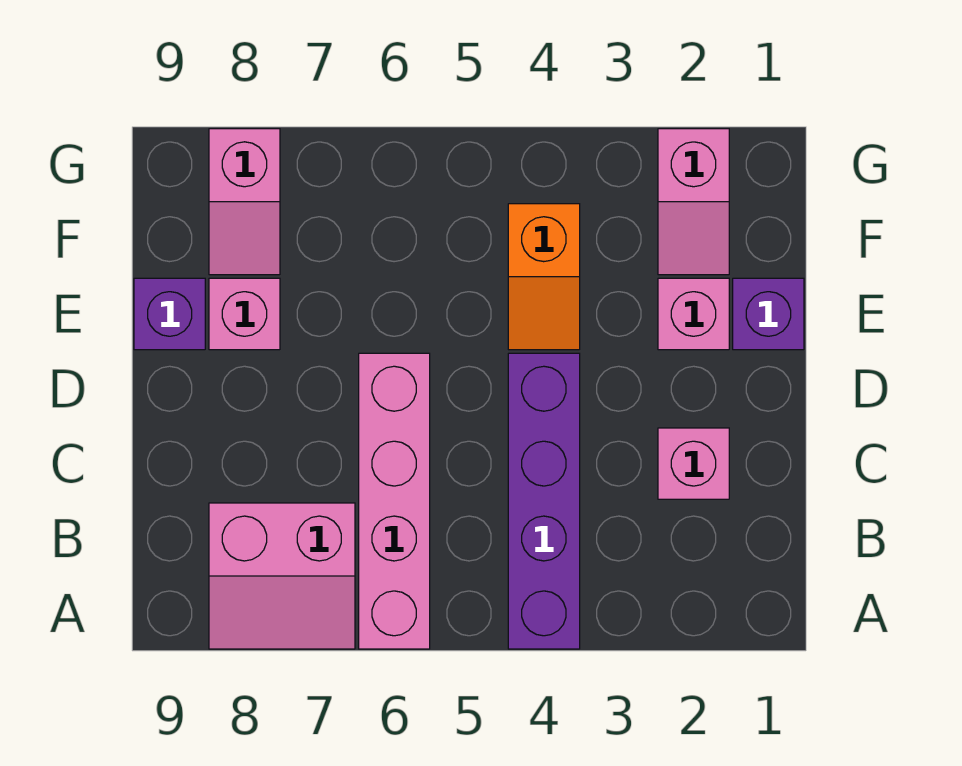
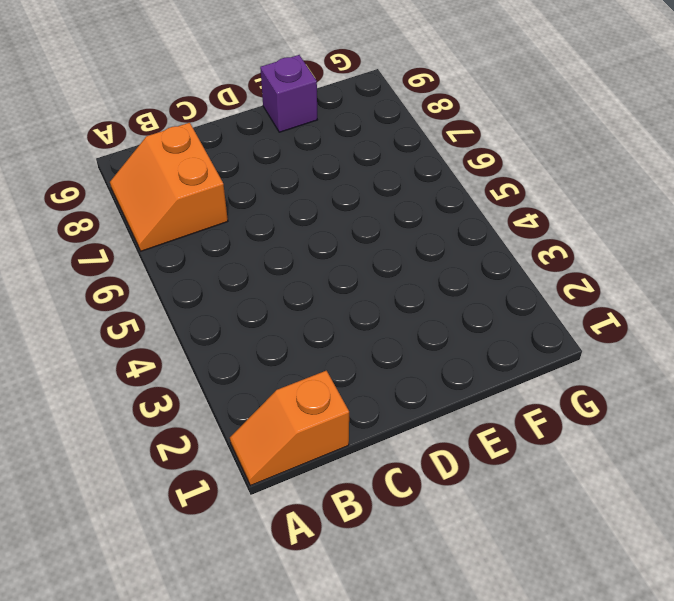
orange slope A1:B1 level 1 top B -> orange slope E4:F4 level 1 top F
orange slope A7:B8 level 1 top B -> pink slope A7:B8 level 1 top B
none -> purple brick A4:D4 level 1
none -> pink brick A6:D6 level 1

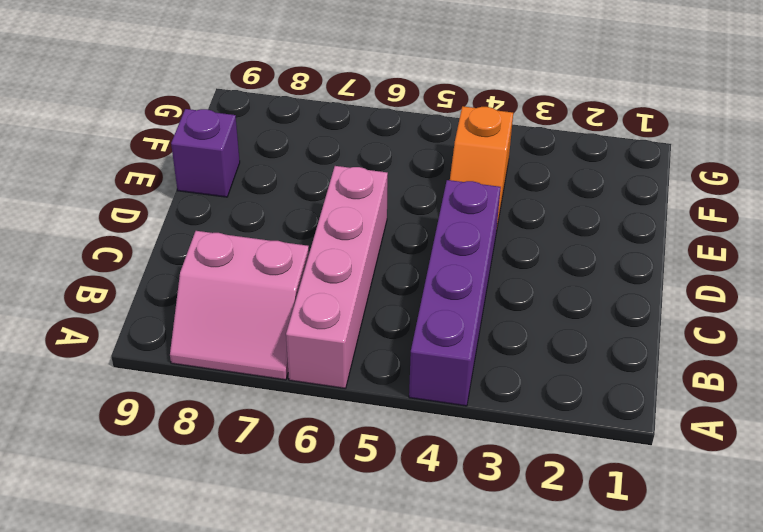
none -> pink brick C2 level 1
none -> purple brick E1 level 1

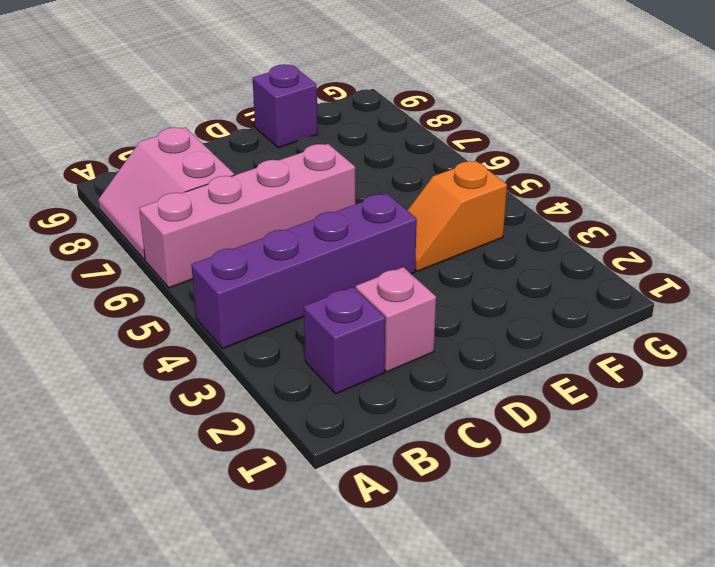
purple brick B2 level 1 -> purple brick E1 level 1
none -> pink brick E2 level 1
none -> pink brick E8 level 1

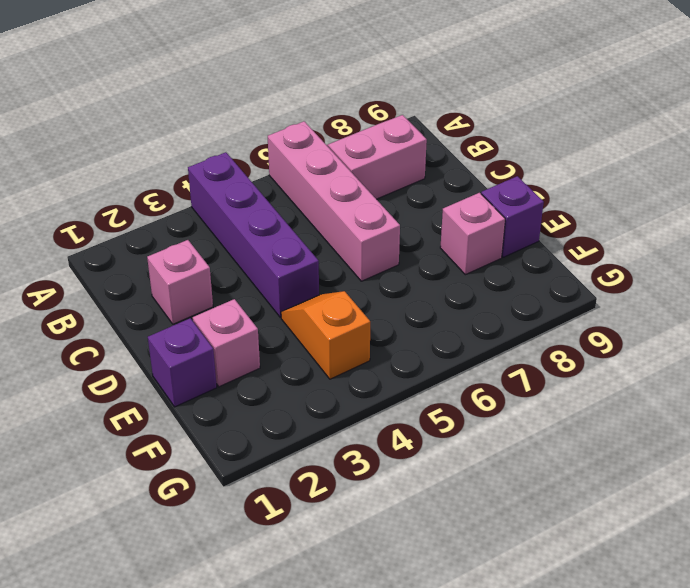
none -> pink slope F2:G2 level 1 top G
none -> pink slope F8:G8 level 1 top G

